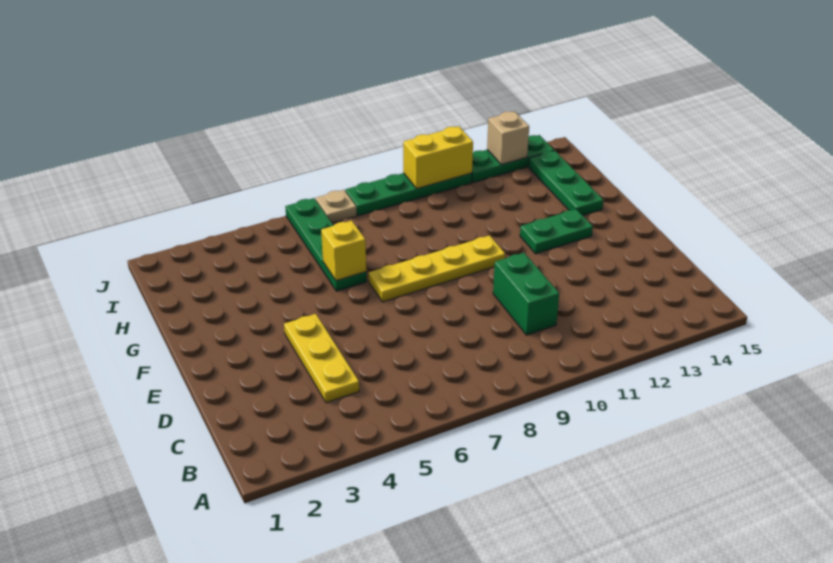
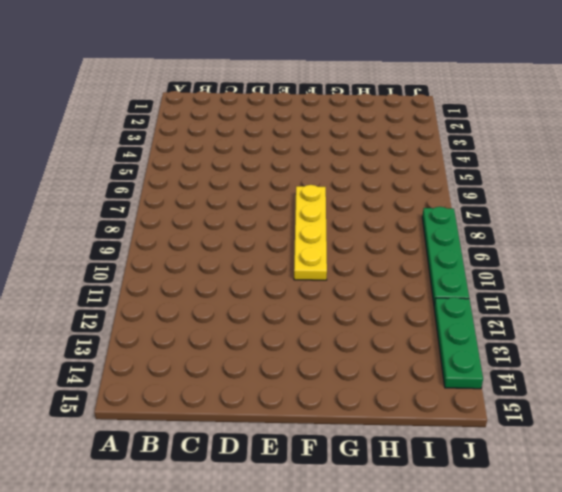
none -> yellow plate C4:E4 level 1
none -> green brick C10:D10 level 1
none -> green plate F12:F13 level 1

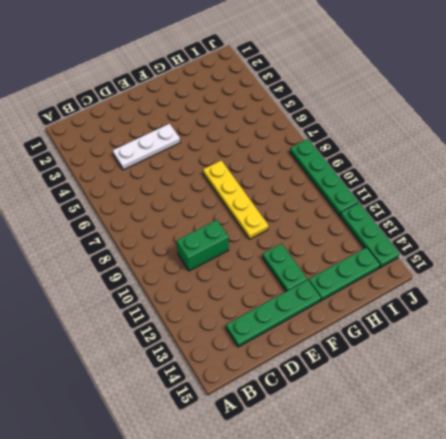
white plate C4:E4 level 1 -> yellow plate C4:E4 level 1
green plate C14:F14 level 1 -> green plate G6:J6 level 1
none -> tan plate J7 level 1
none -> yellow brick G6 level 2
none -> yellow brick J10:J11 level 2

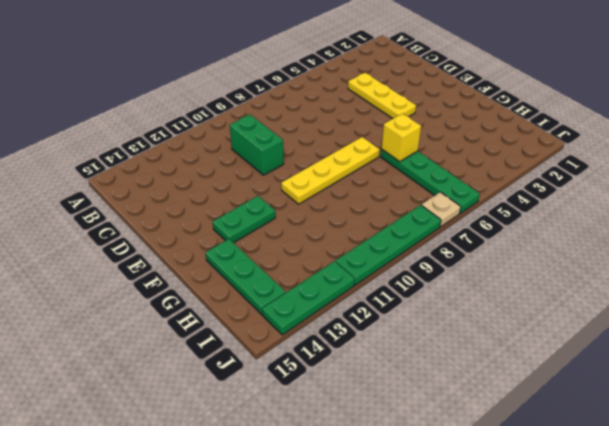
none -> yellow brick J10:J11 level 2
none -> tan brick J13 level 2

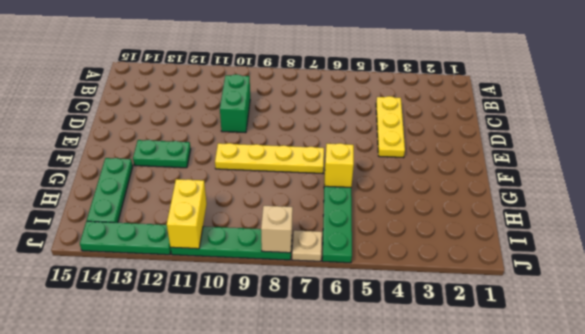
yellow brick I11:J11 level 2 -> yellow brick J10:J11 level 2
tan brick J8 level 2 -> tan brick J13 level 2

